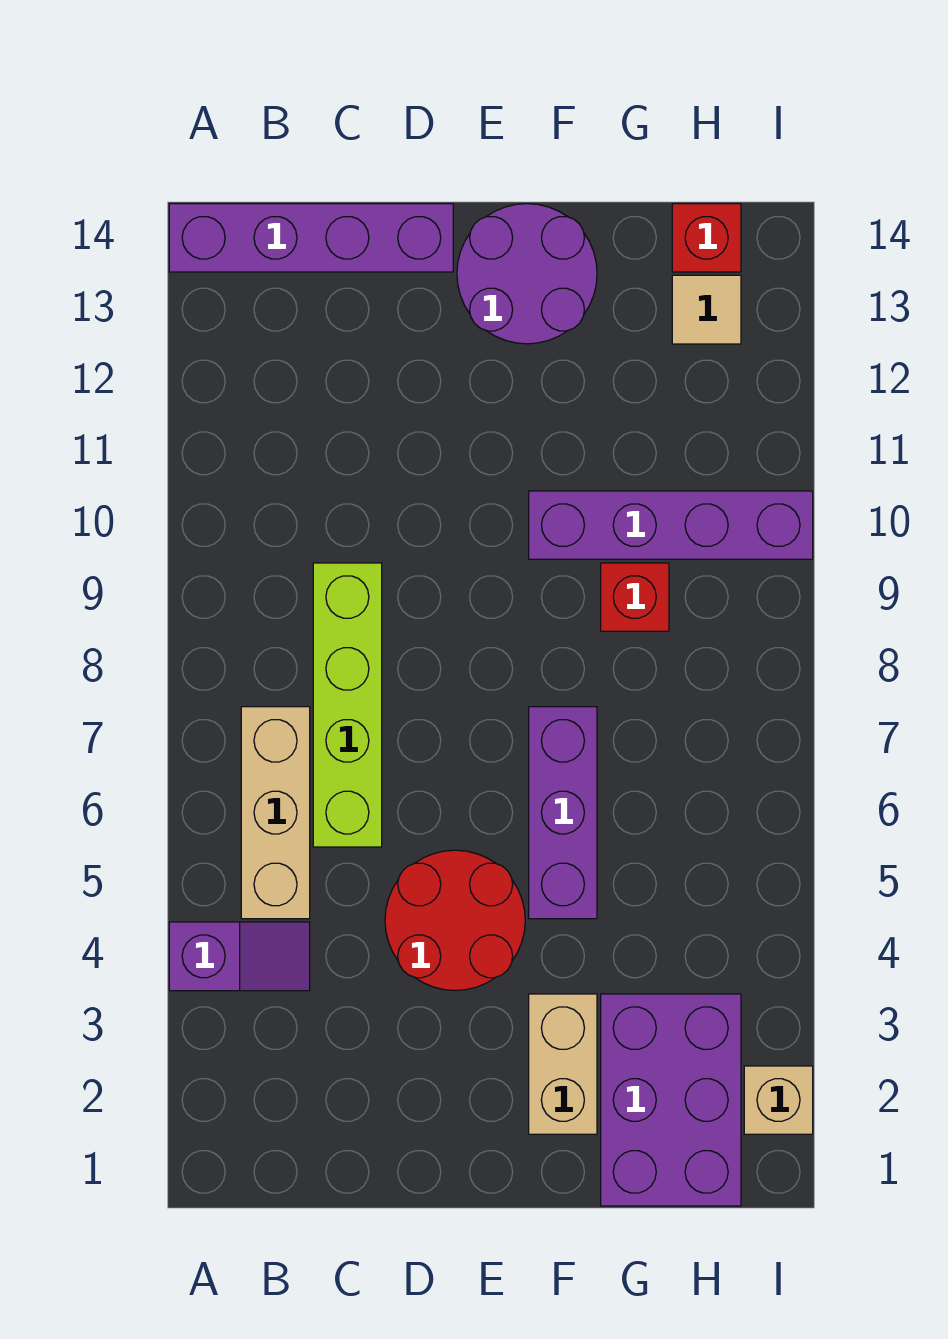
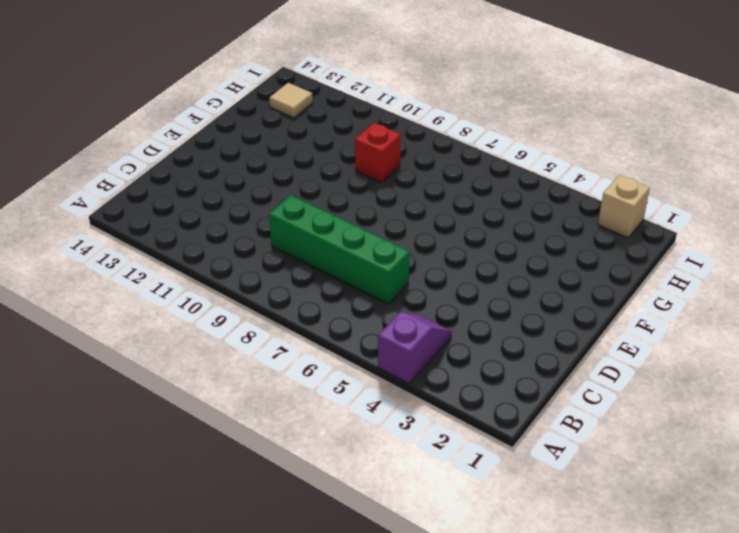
green brick C6:C9 level 1 -> lime brick C6:C9 level 1
none -> purple brick A14:D14 level 1
none -> tan brick B5:B7 level 1
none -> red round brick D4:E5 level 1

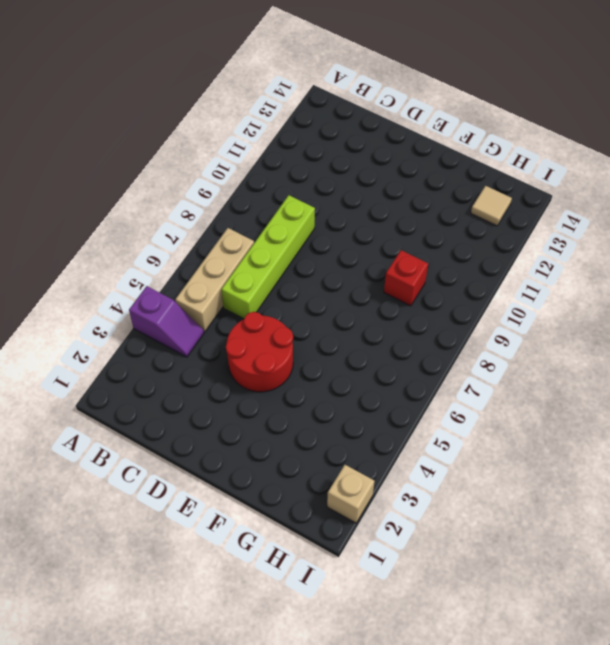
none -> purple brick A14:D14 level 1
none -> purple round brick E13:F14 level 1
none -> tan brick F2:F3 level 1

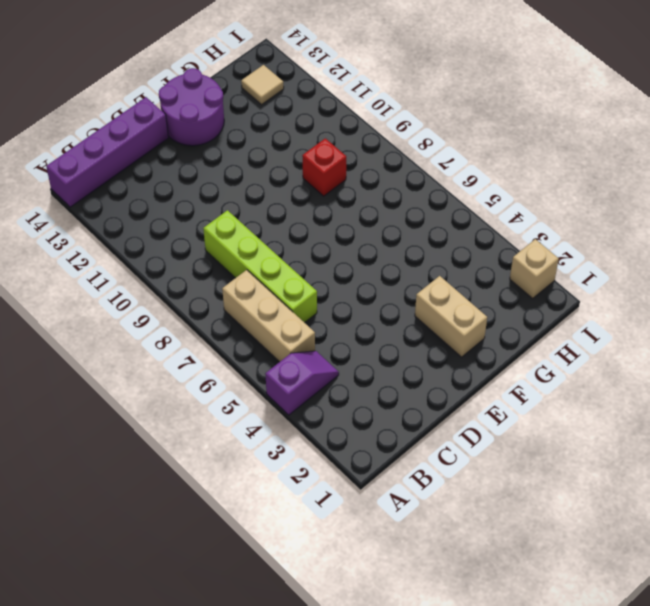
none -> red round brick D4:E5 level 1
none -> purple brick F5:F7 level 1
none -> purple brick F10:I10 level 1

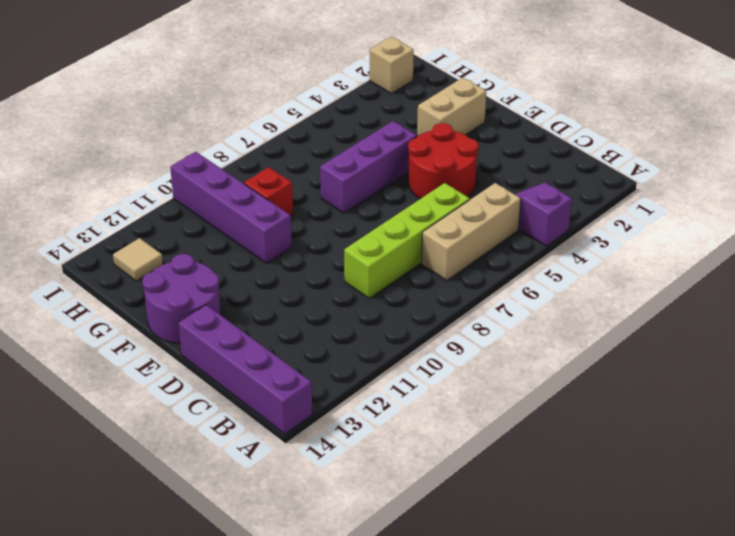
none -> purple brick G1:H3 level 1
none -> red brick H14 level 1

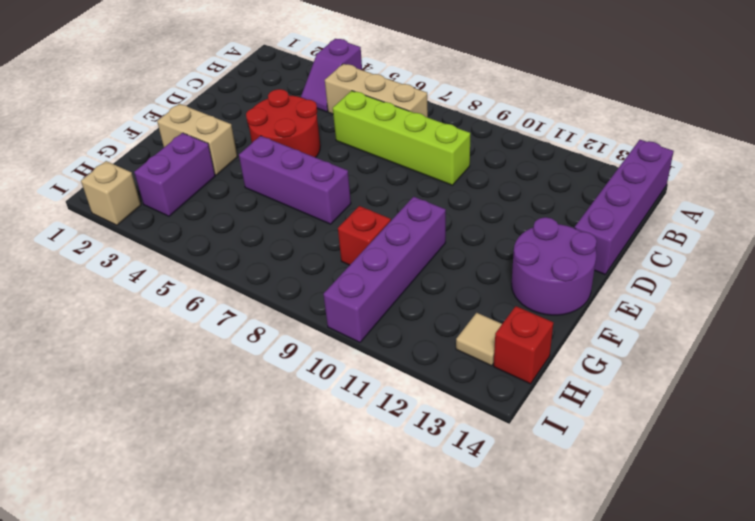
purple brick G3:H3 level 1 -> purple brick G1:H3 level 1

